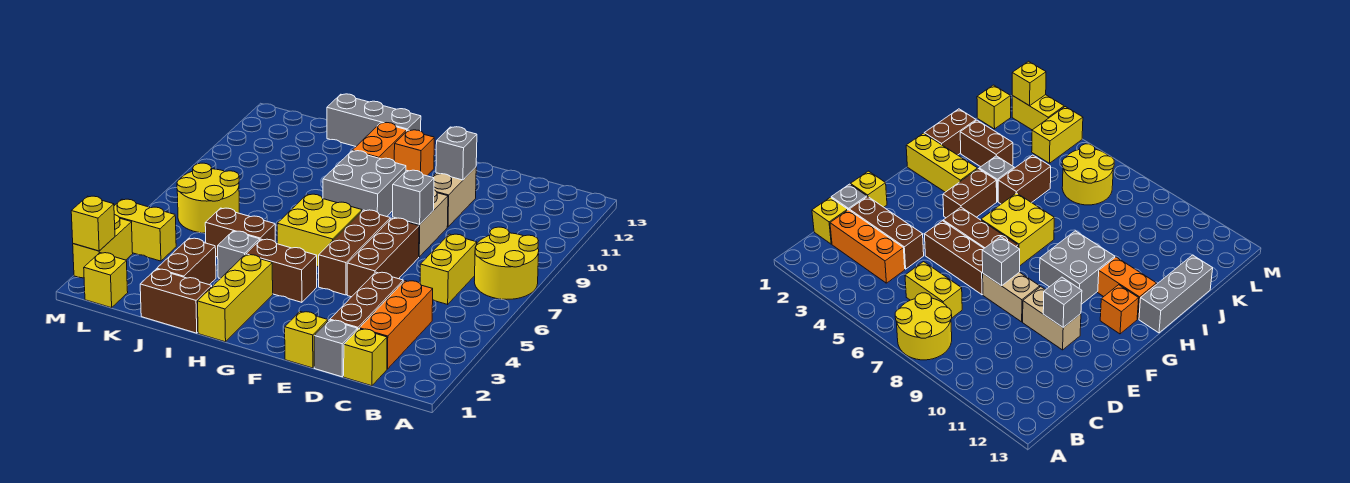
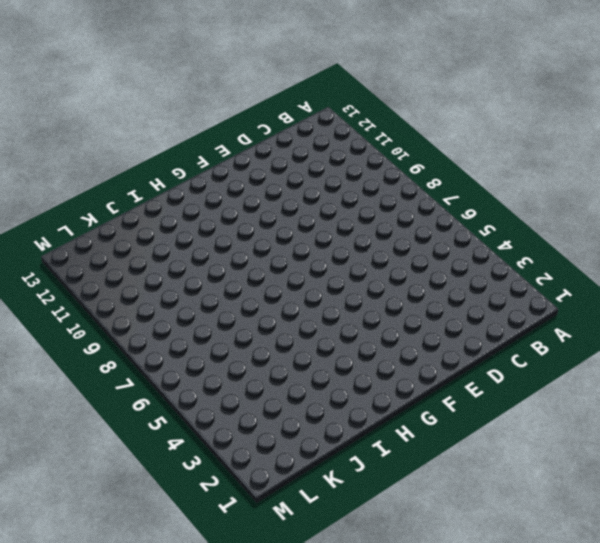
none -> yellow round brick A7:B8 level 1
none -> yellow brick C1 level 1
none -> orange brick C2:C4 level 1

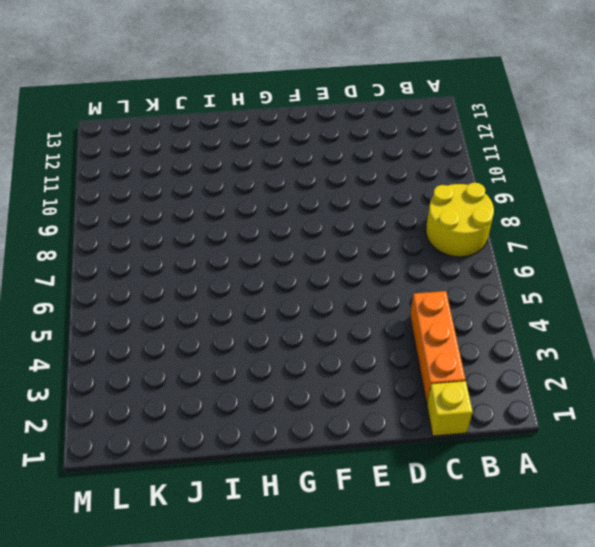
none -> yellow brick C6:C7 level 1
none -> grey brick D1 level 1
none -> brown brick D2:D4 level 1

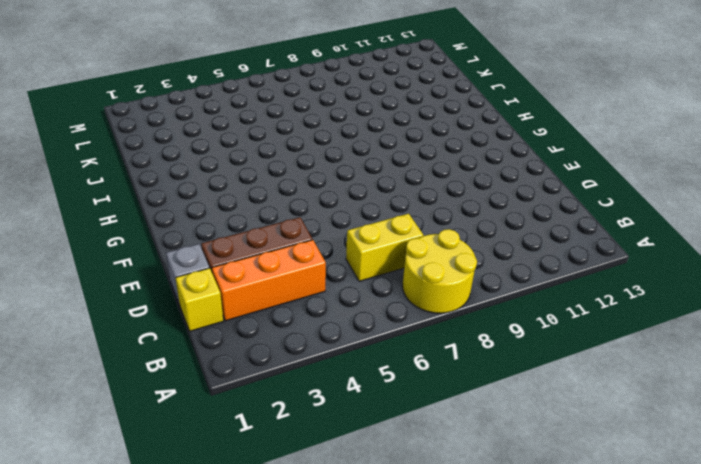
none -> yellow brick E1 level 1
none -> brown brick E5:E7 level 1
none -> tan brick E8:E9 level 1

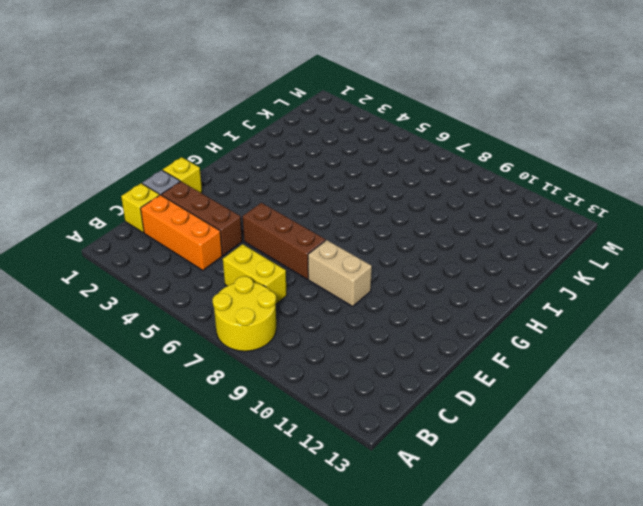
none -> tan brick E10:E11 level 1
none -> brown brick F5:F7 level 1
none -> brown brick G4:H4 level 1

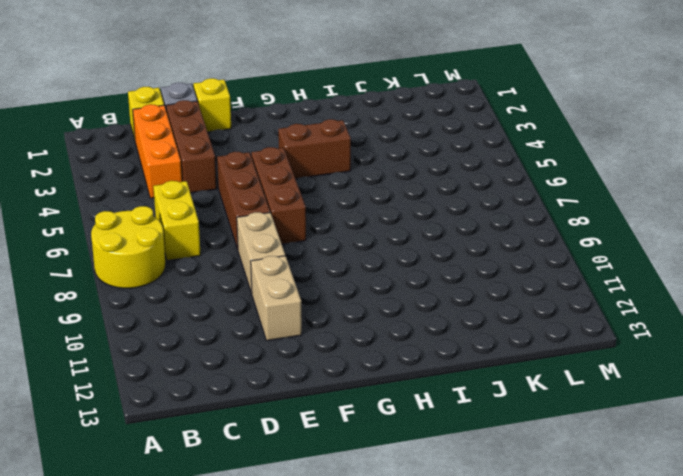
none -> yellow brick G6:H7 level 1
none -> grey brick G9:H10 level 1
none -> orange brick G12 level 1

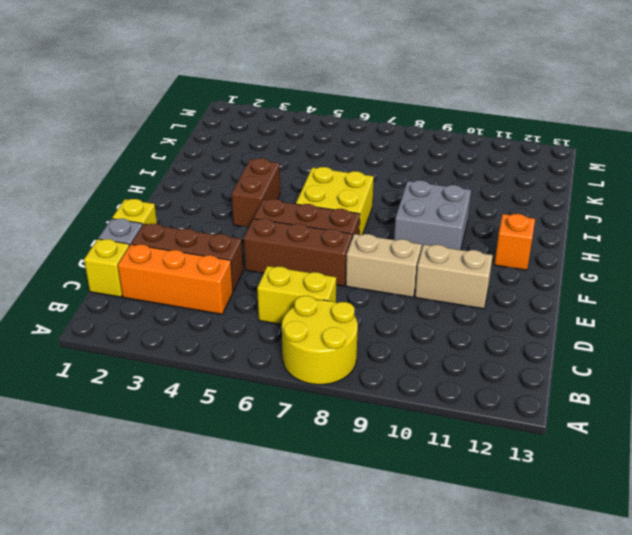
none -> yellow brick H1:H3 level 1
none -> orange brick H11:H12 level 1
none -> grey brick H13:J13 level 1

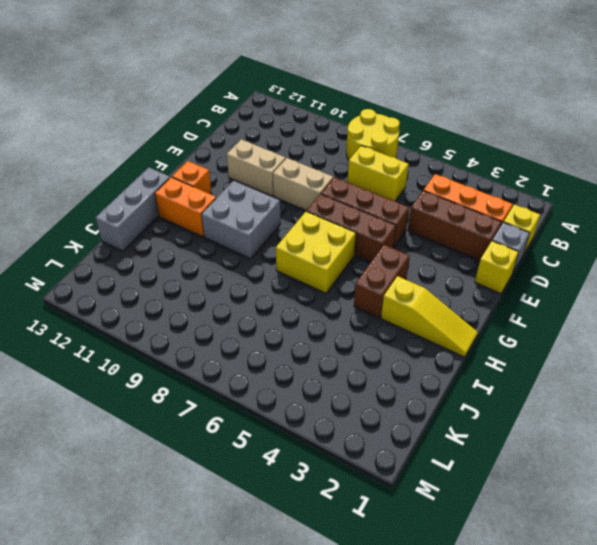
yellow slope H1:H3 level 1 top 3 -> yellow brick H1:H3 level 1
none -> brown brick I1:J1 level 1
none -> grey brick I4 level 1
none -> brown brick I5:J5 level 1

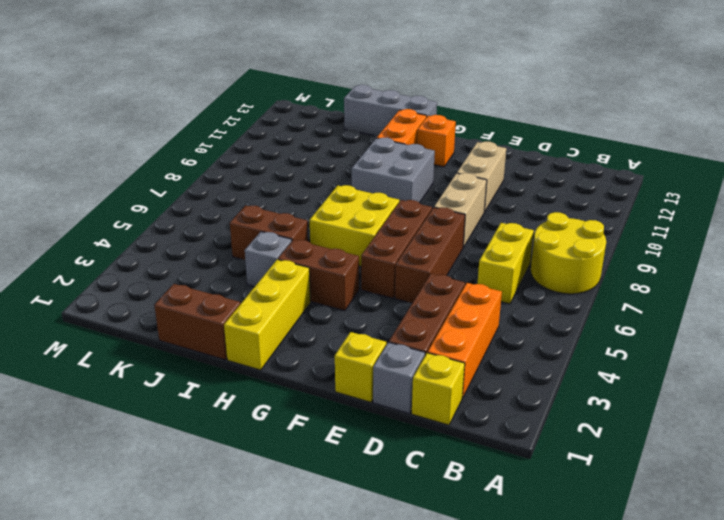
none -> brown brick J2:J3 level 1
none -> yellow round brick K6:L7 level 1
none -> yellow brick L1 level 1

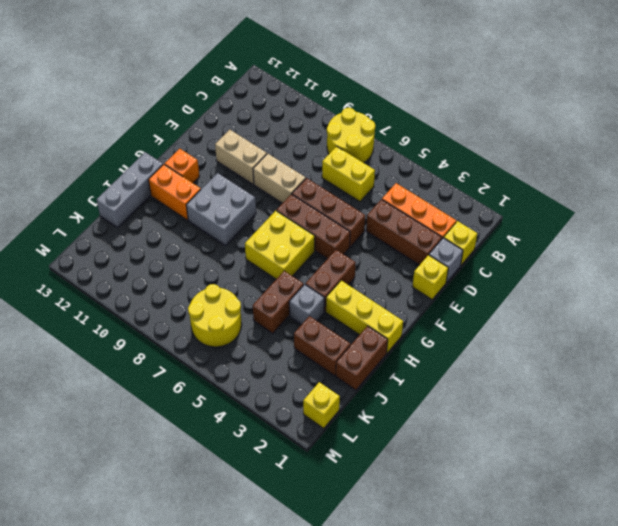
none -> yellow brick L4:M4 level 1
none -> yellow brick M2:M3 level 1
none -> grey brick E8 level 2

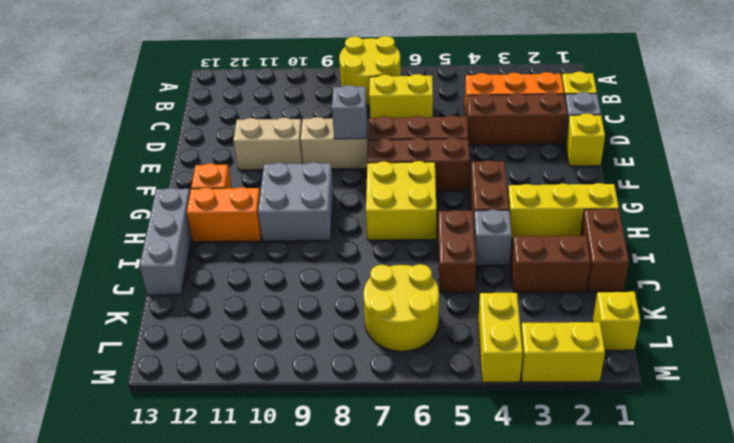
none -> grey brick E11 level 2
none -> yellow brick M2 level 2

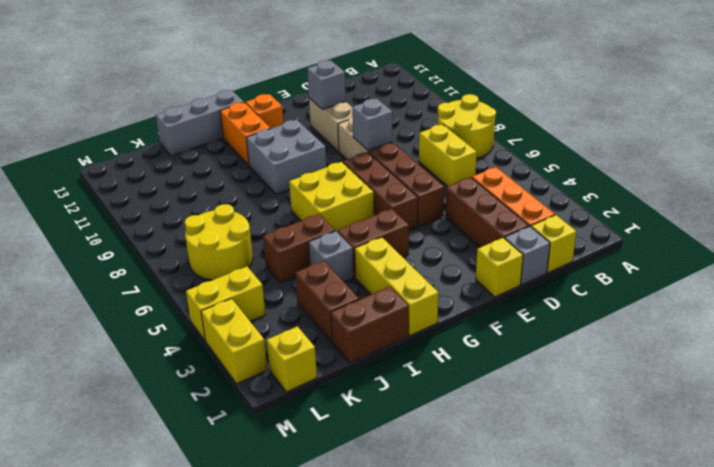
none -> yellow brick M2 level 2

